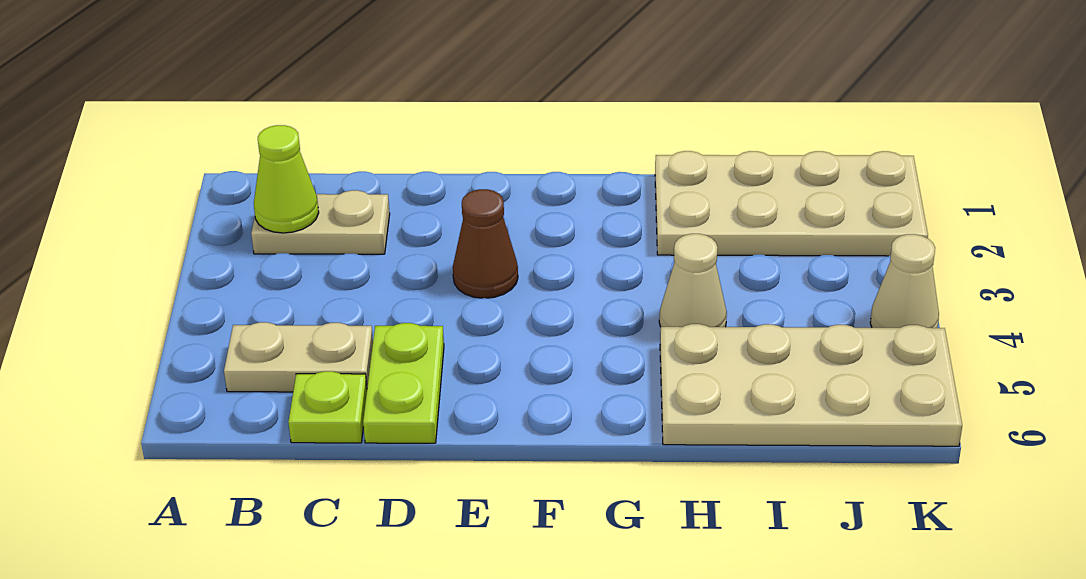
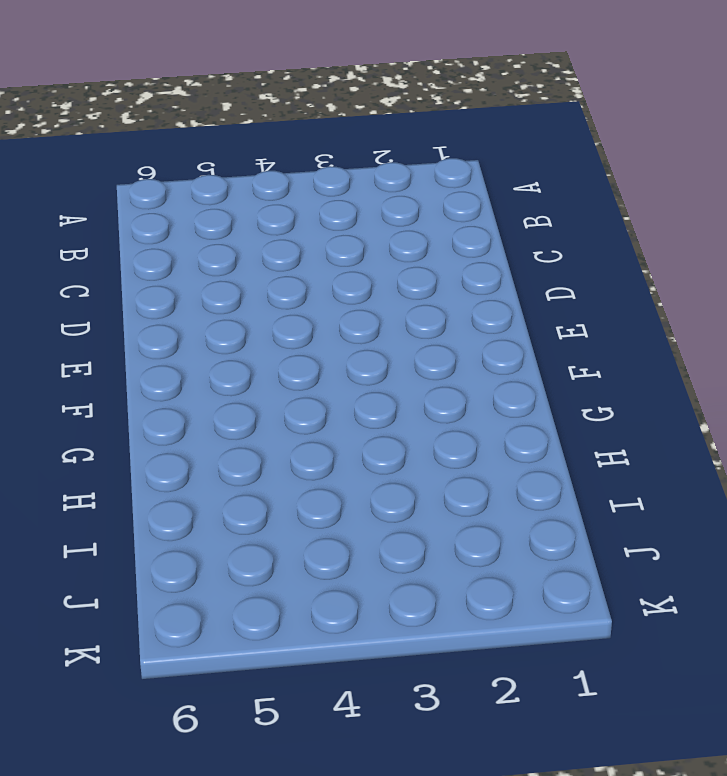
none -> tan plate B2:C2 level 1
none -> tan plate B5:C5 level 1

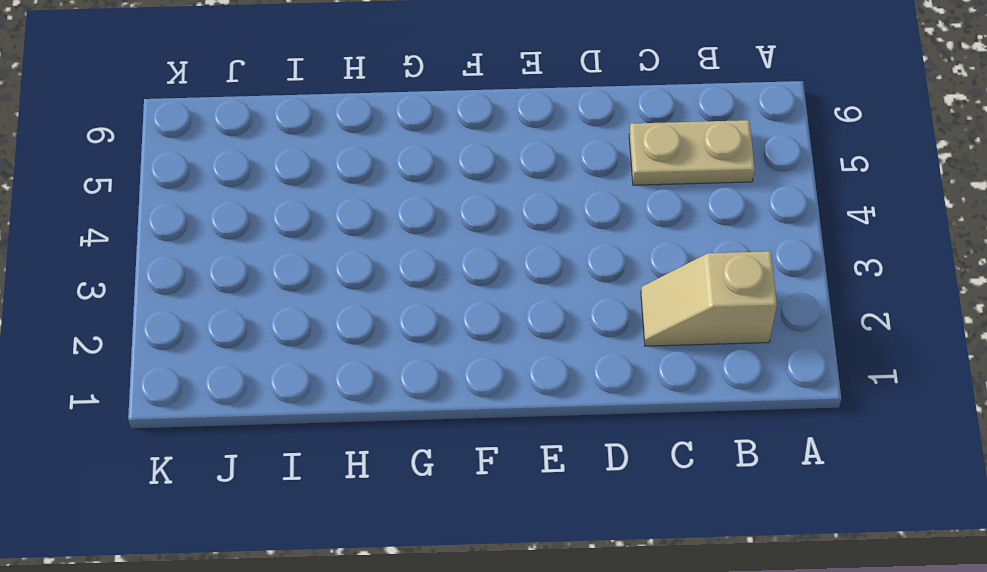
tan slope B2:C2 level 1 top B -> tan plate B2:C2 level 1
none -> lime plate C6 level 1
none -> lime plate D5:D6 level 1

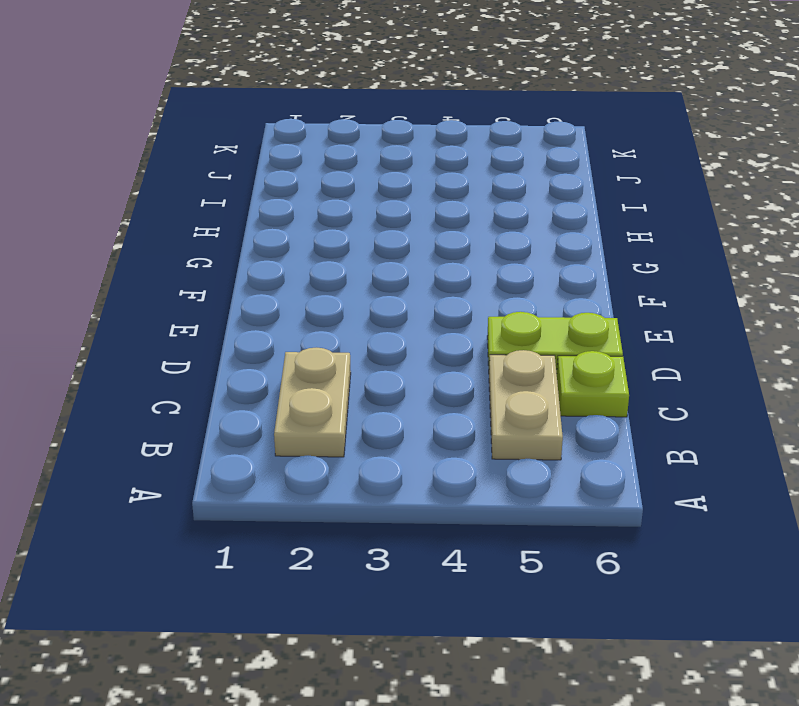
none -> brown cone E3 level 1
none -> tan plate H1:K2 level 1

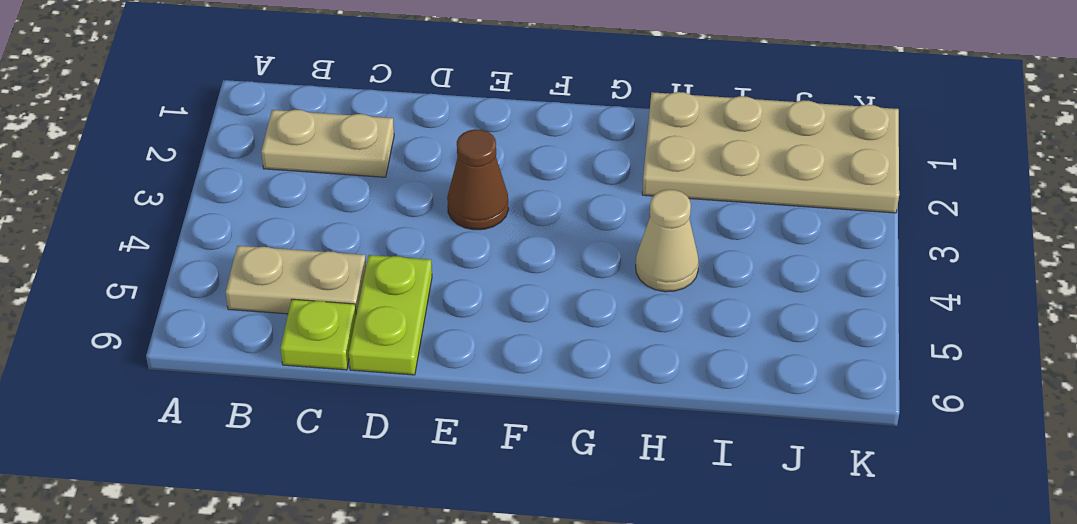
none -> tan plate H5:K6 level 1
none -> tan cone K4 level 1

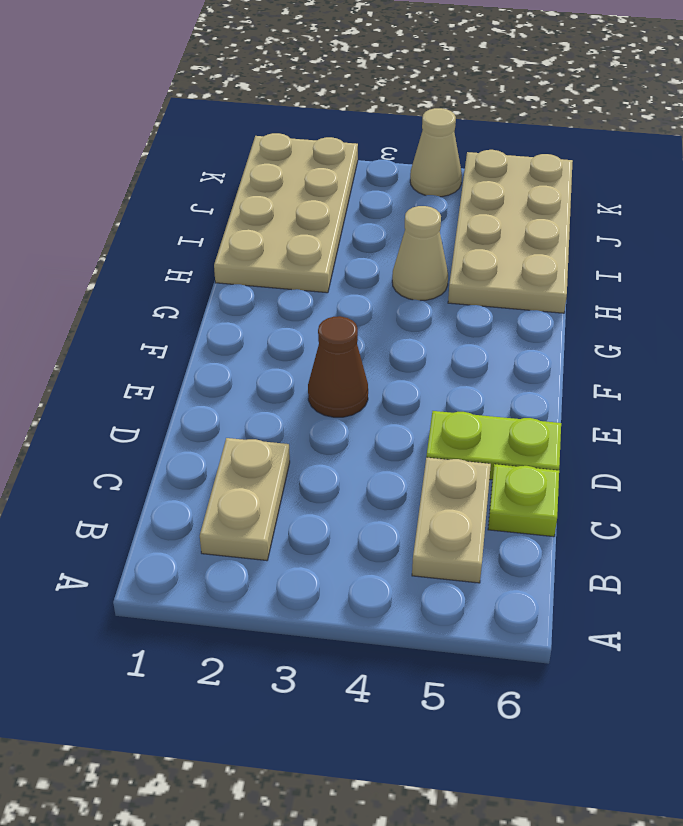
none -> lime cone B2 level 2

